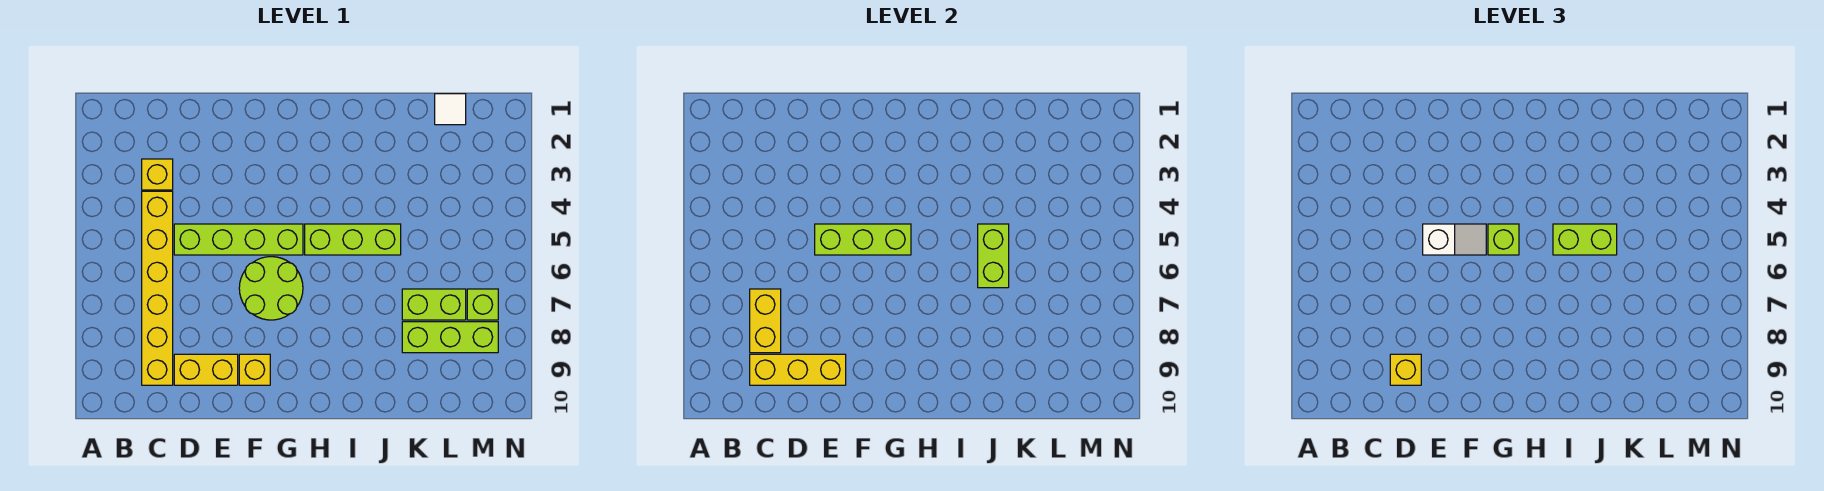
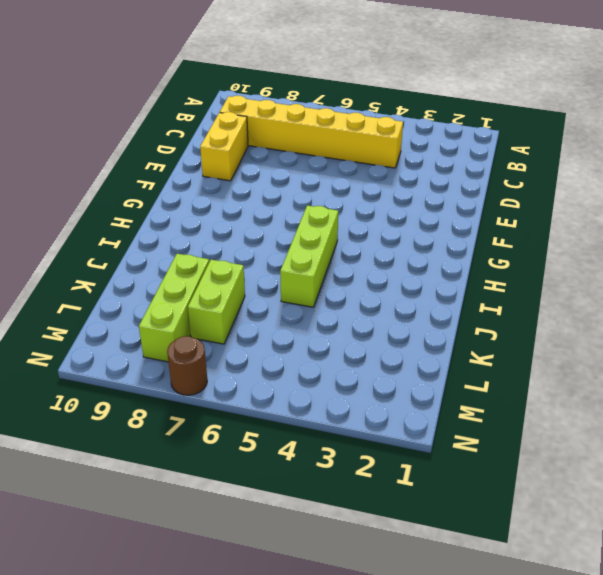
brown round brick N7 level 1 -> none
none -> yellow brick C3 level 1
none -> lime brick D5:G5 level 1
none -> lime round brick F6:G7 level 1

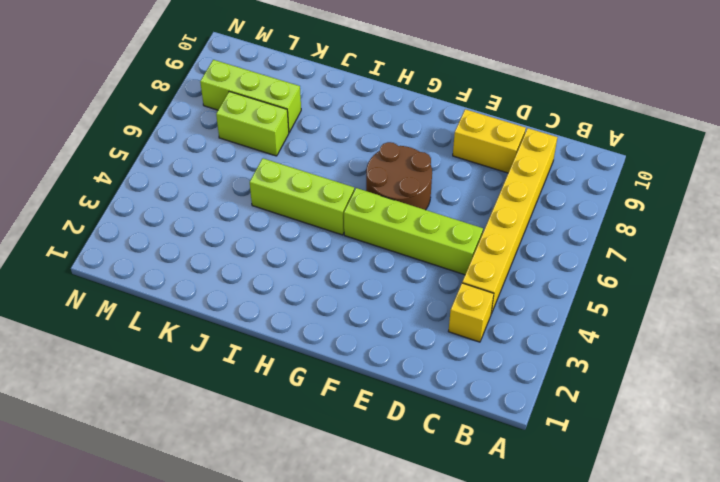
brown round brick F6:G7 level 1 -> lime round brick F6:G7 level 1
none -> yellow brick F9 level 1
none -> white tile L1 level 1
none -> lime brick M7 level 1

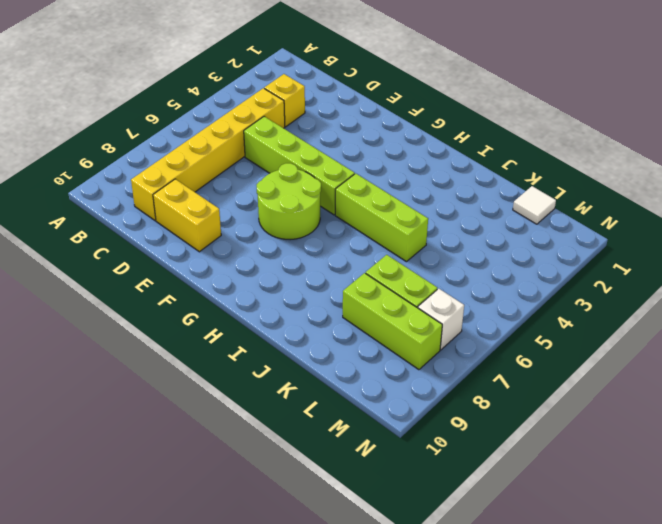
white brick M7 level 1 -> lime brick M7 level 1
none -> yellow brick F9 level 1
none -> yellow brick C7:C8 level 2
none -> yellow brick C9:E9 level 2

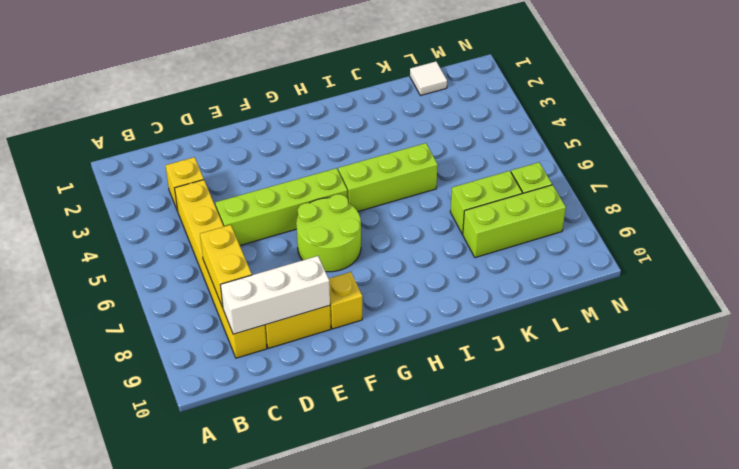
white brick C9:E9 level 2 -> yellow brick C9:E9 level 2
none -> lime brick E5:G5 level 2
none -> lime brick J5:J6 level 2
none -> yellow brick D9 level 3

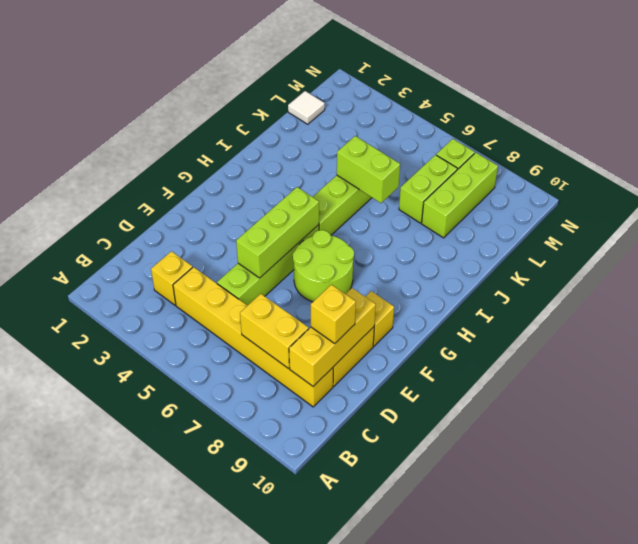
none -> white slope E5:F5 level 3 top E
none -> lime brick G5 level 3
none -> lime brick I5:J5 level 3

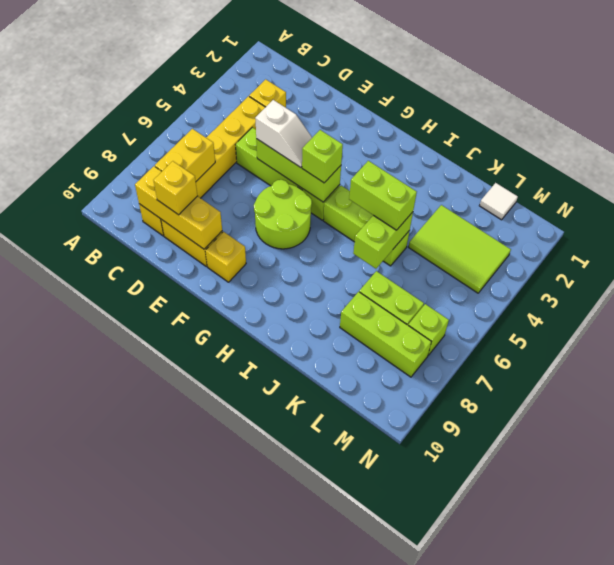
lime tile K3:M4 level 1 -> none

